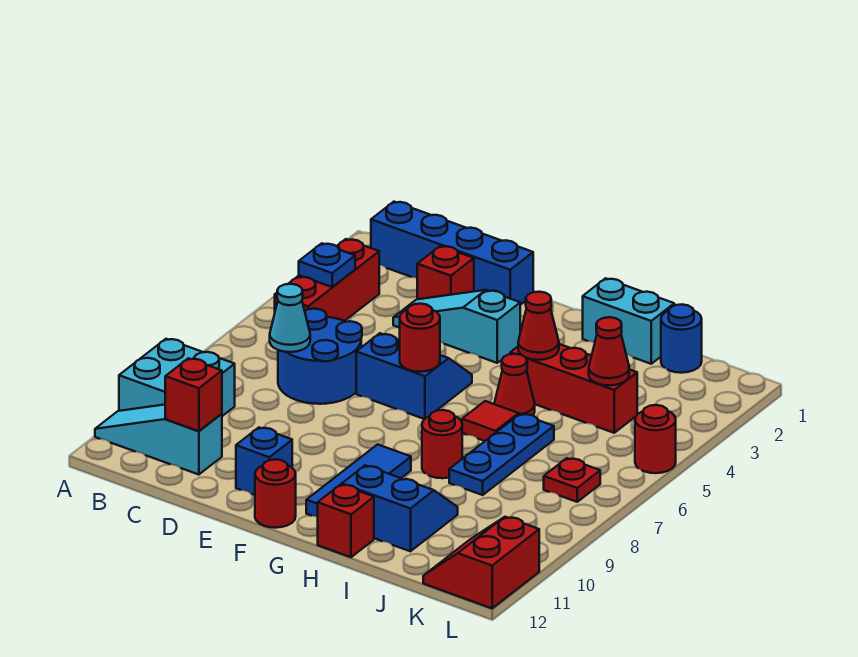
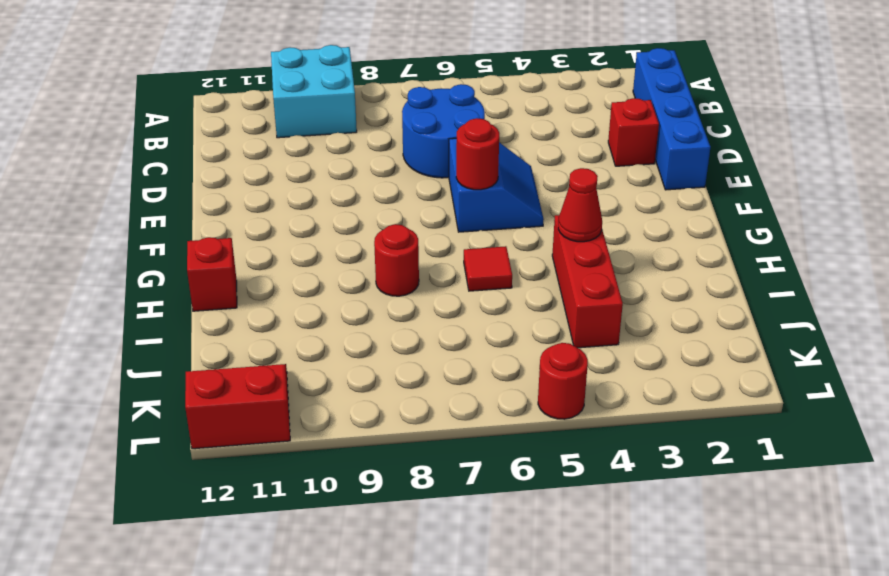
none -> cyan slope A11:C11 level 1 top C
none -> red brick B3:B5 level 1
none -> cyan slope D3:F3 level 1 top F

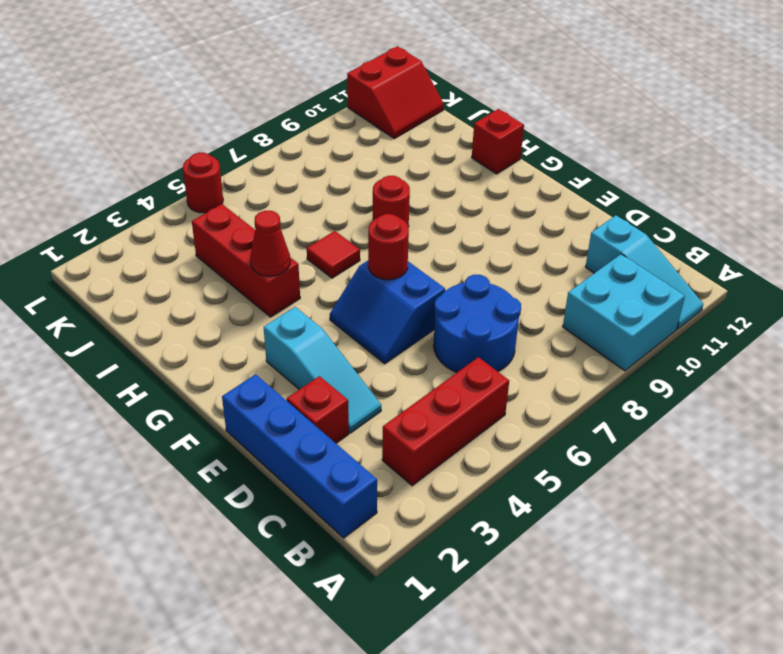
none -> blue brick E11 level 1
none -> red round brick F12 level 1
none -> blue tile G9:G11 level 1

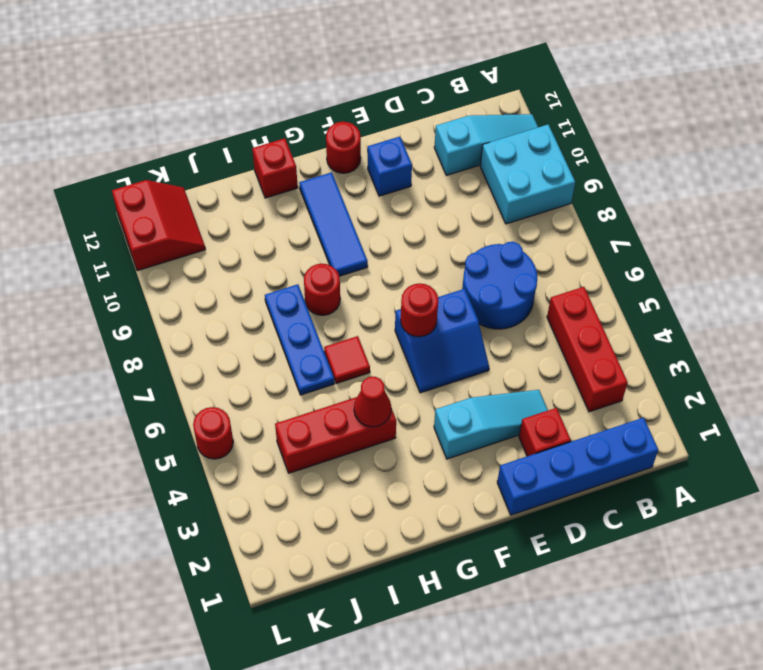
none -> cyan brick H1:I1 level 1
none -> red cone H5 level 1
none -> blue slope H10:I11 level 1 top 11

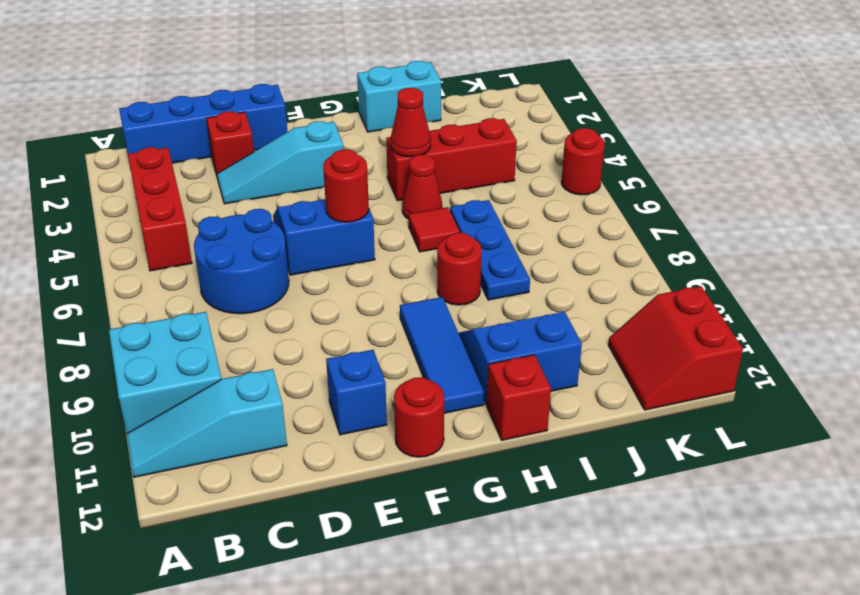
none -> blue round brick J1 level 1
none -> red plate K7 level 1
none -> blue plate B4 level 2

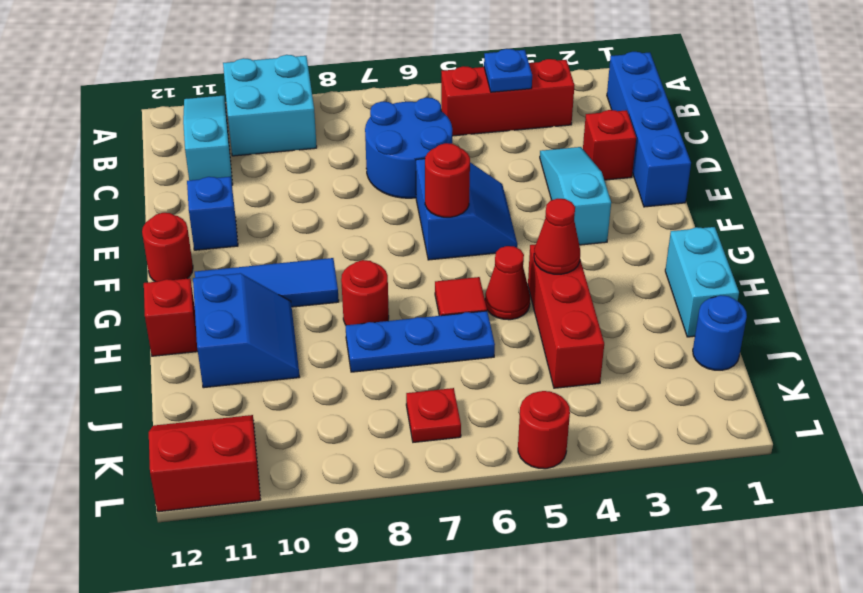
none -> cyan cone C7 level 2
none -> red brick C11 level 2
none -> red cone J4 level 2

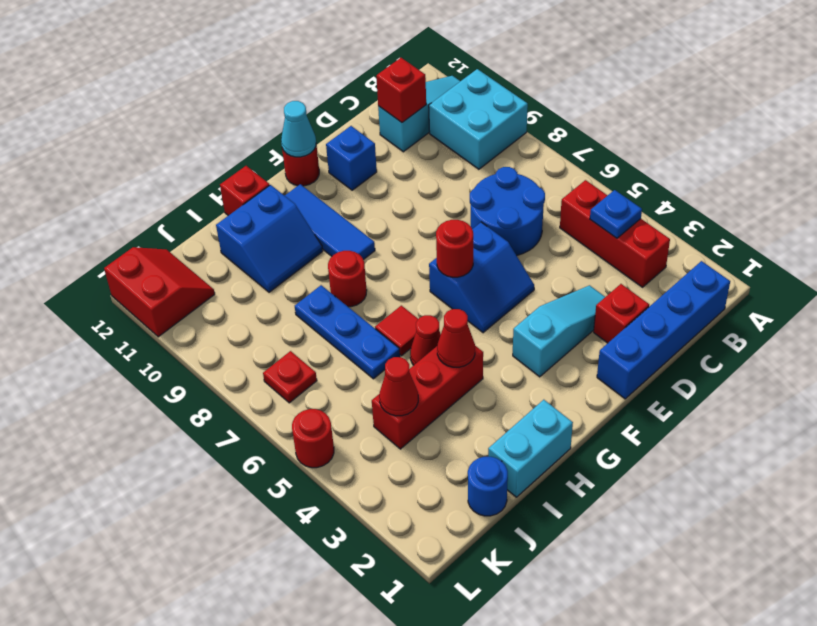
cyan cone F12 level 2 -> cyan cone C7 level 2

